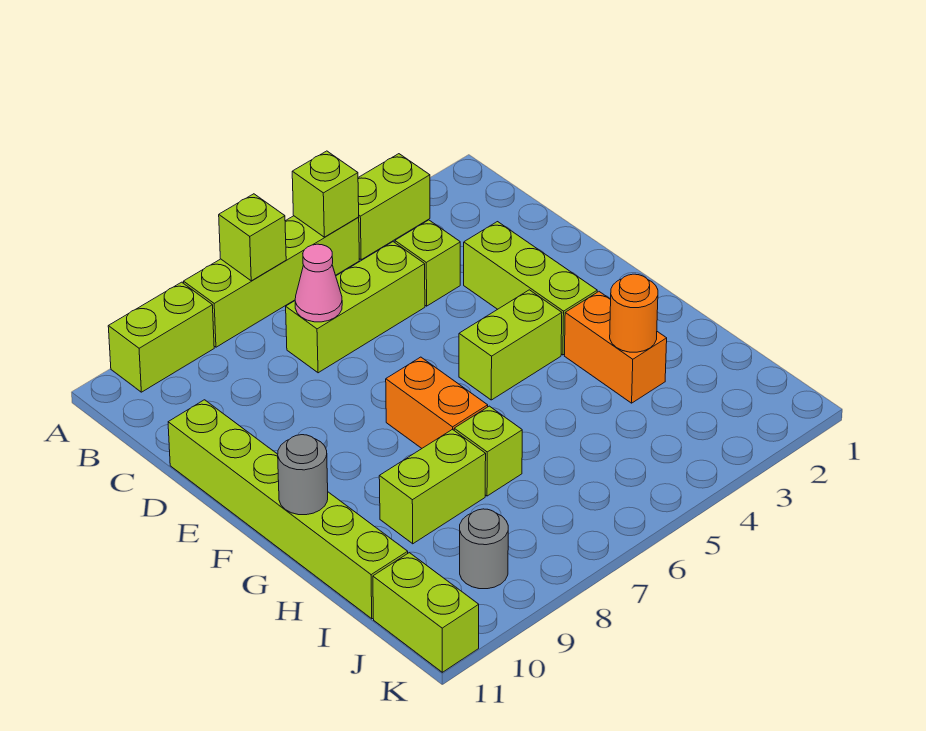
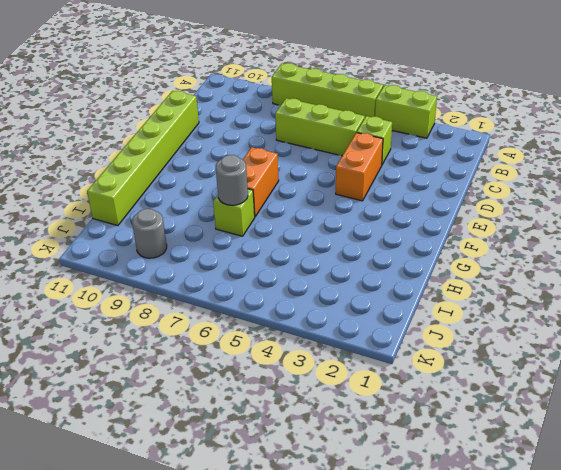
orange brick D4:E4 level 1 -> orange brick G3:H3 level 1
grey round brick H7 level 2 -> grey round brick G11 level 2
none -> lime brick A9:A10 level 1
none -> lime brick D3:F3 level 1
none -> lime brick F4:F5 level 1

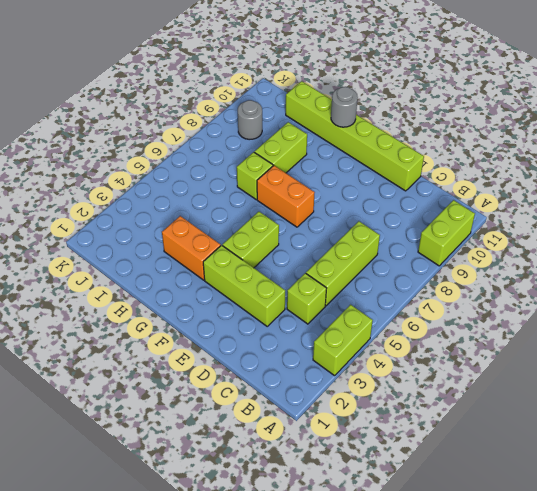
none -> lime brick A5:A8 level 1
none -> lime brick J11:K11 level 1
none -> lime brick A5 level 2

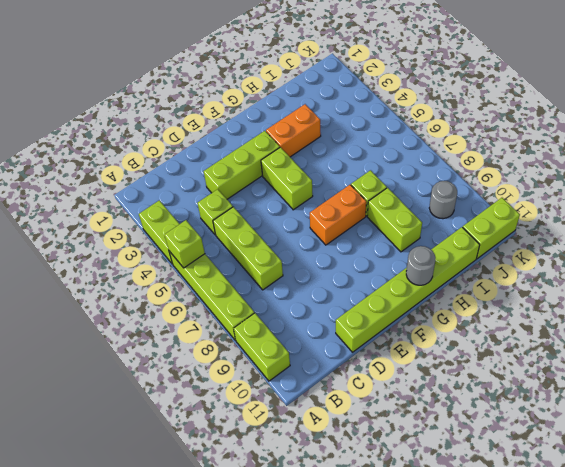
none -> lime brick A7 level 2
none -> pink cone C7 level 2
none -> orange round brick H3 level 2

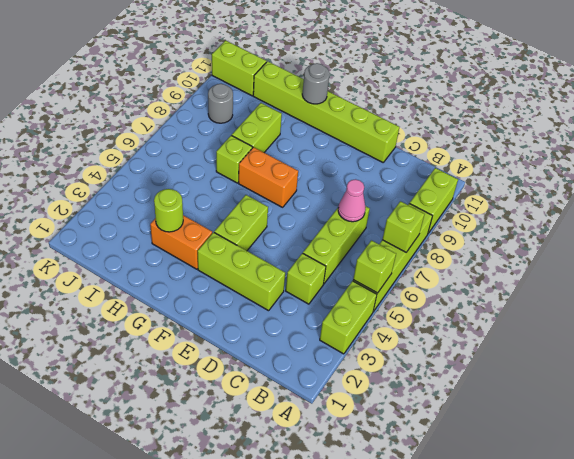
lime round brick H3 level 2 -> orange round brick H3 level 2

